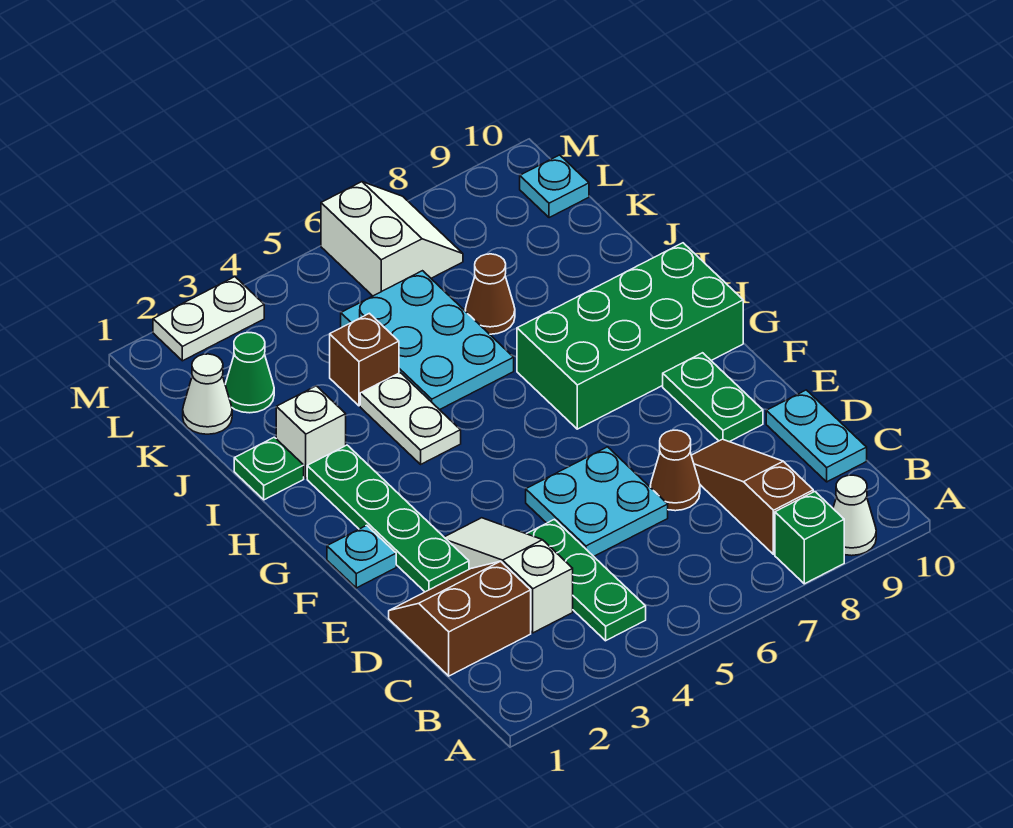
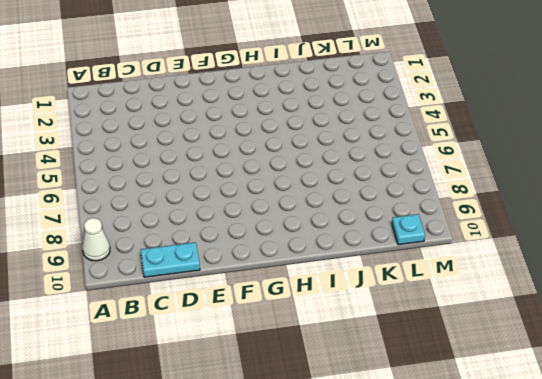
none -> green brick A8 level 1
none -> green plate B4:D4 level 1
none -> brown slope B8:D8 level 1 top B

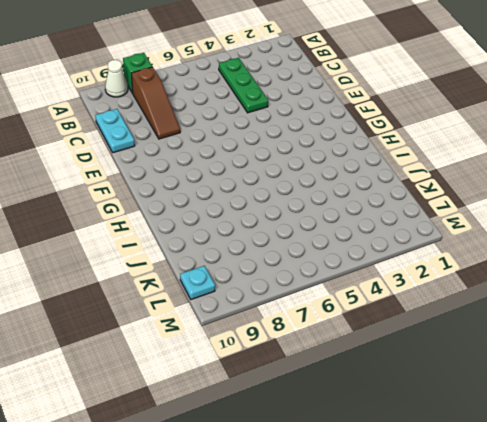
none -> brown slope C1:D2 level 1 top C
none -> white slope C3:E3 level 1 top C
none -> cyan plate D5:E6 level 1

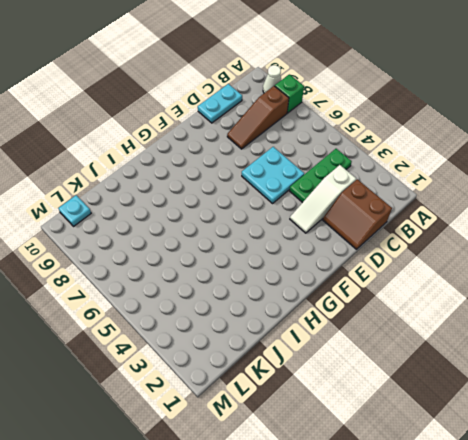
none -> brown cone D7 level 1
none -> green plate E2:H2 level 1
none -> green plate E9:F9 level 1

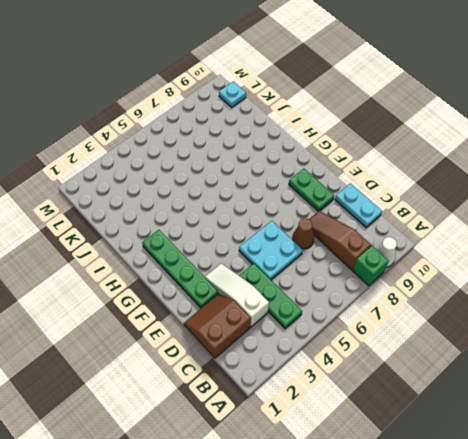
none -> cyan plate F1 level 1
none -> green brick G7:H10 level 1
none -> white plate H4:I4 level 1

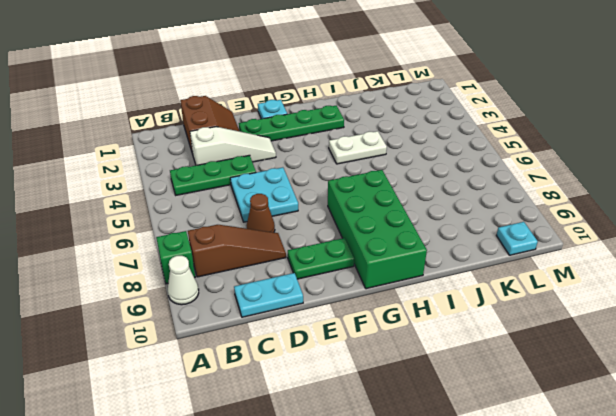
none -> green plate I1 level 1
none -> white brick I2 level 1
none -> cyan plate I5:K6 level 1

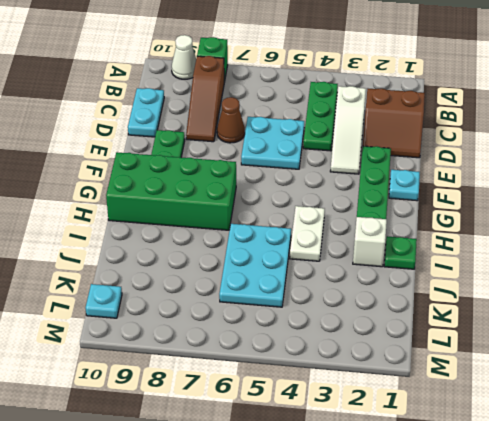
none -> brown brick J4 level 1
none -> brown cone J7 level 1
none -> white cone K1 level 1

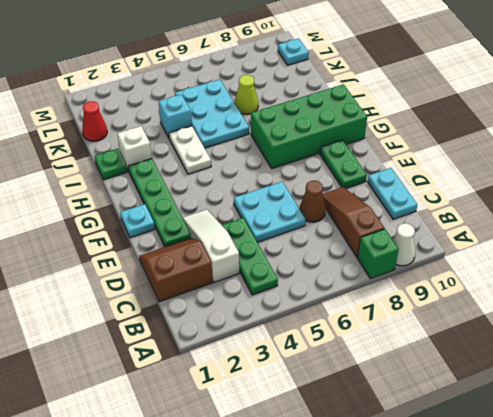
cyan brick J4 level 1 -> brown brick J4 level 1
lime cone J7 level 1 -> brown cone J7 level 1
red cone K1 level 1 -> white cone K1 level 1
none -> green cone K2 level 1
none -> white slope L6:M7 level 1 top 6
none -> white plate M2:M3 level 1

